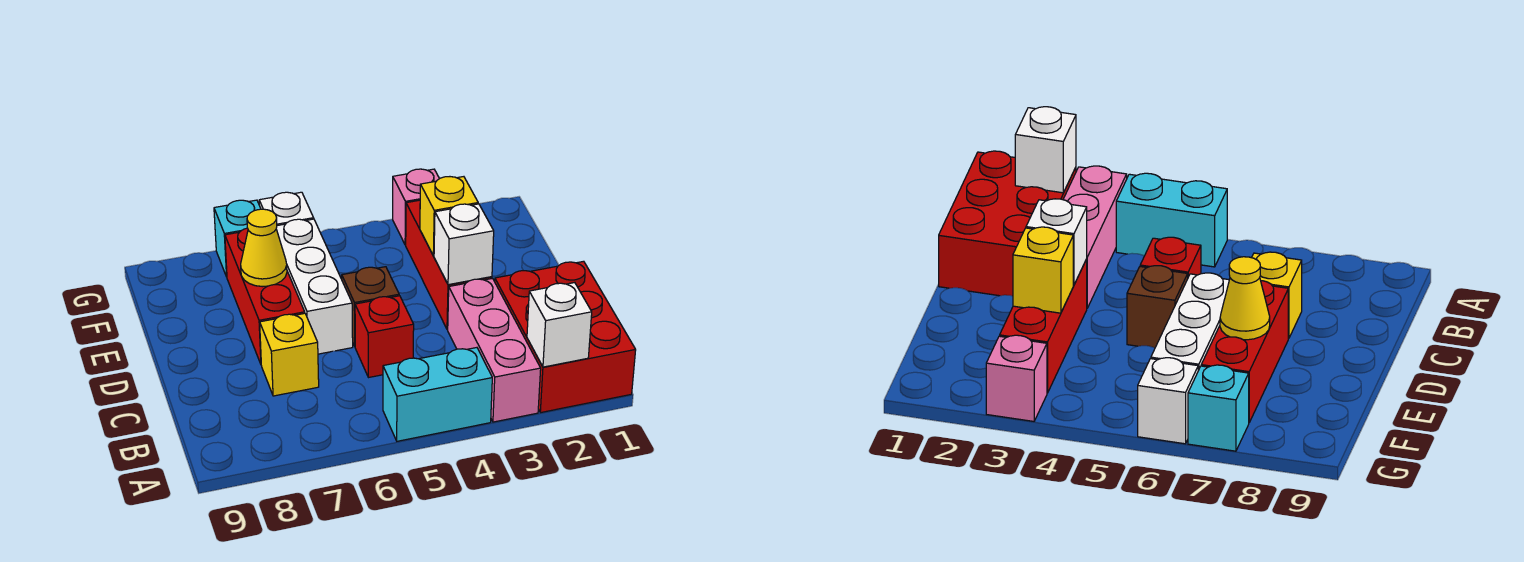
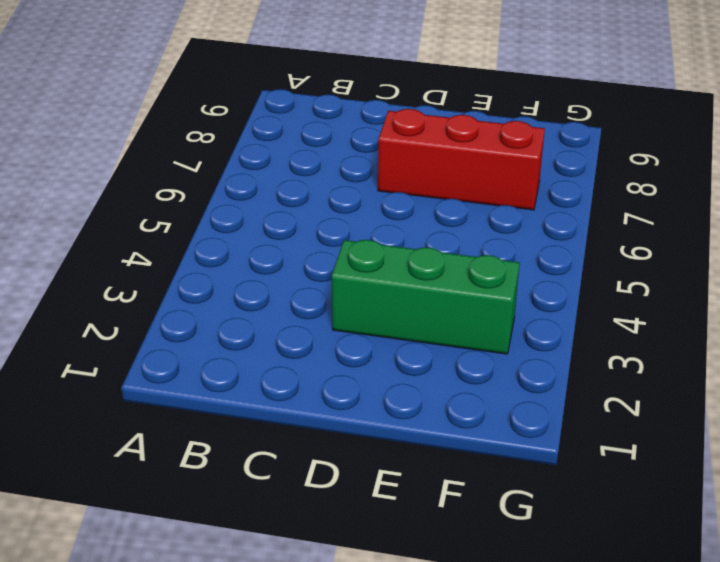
green brick D3:F3 level 1 -> red brick D3:F3 level 1
none -> red brick A1:C2 level 1
none -> pink brick A3:C3 level 1
none -> cyan brick A4:A5 level 1

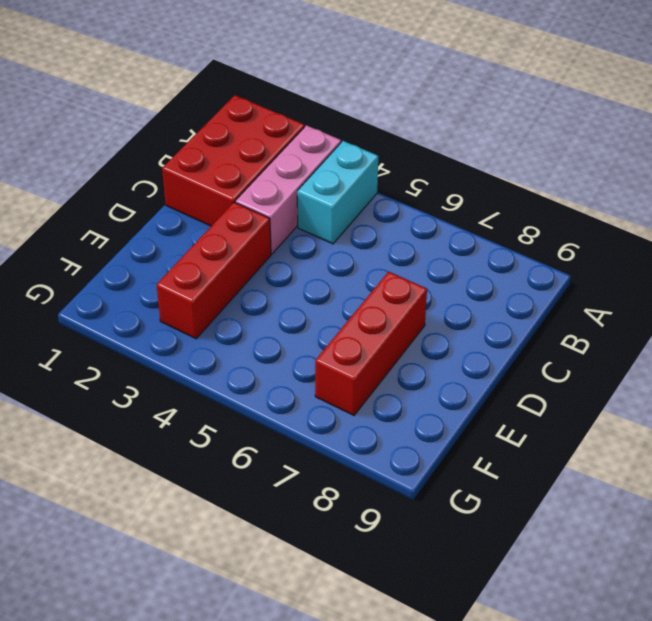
cyan brick A4:B4 level 1 -> cyan brick A4:A5 level 1
none -> red brick C5 level 1
none -> yellow brick C7 level 1
none -> brown brick D5 level 1

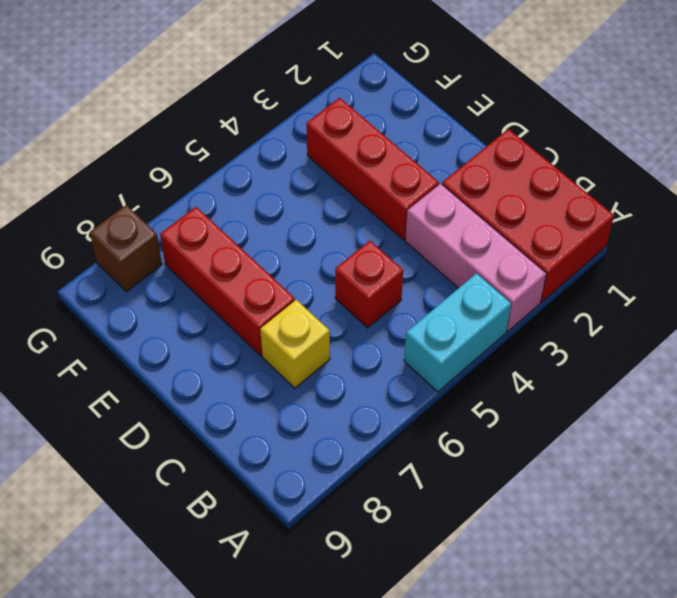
brown brick G8 level 1 -> brown brick D5 level 1
none -> white brick D6:F6 level 1
none -> pink brick G3 level 1
none -> white brick G6 level 1

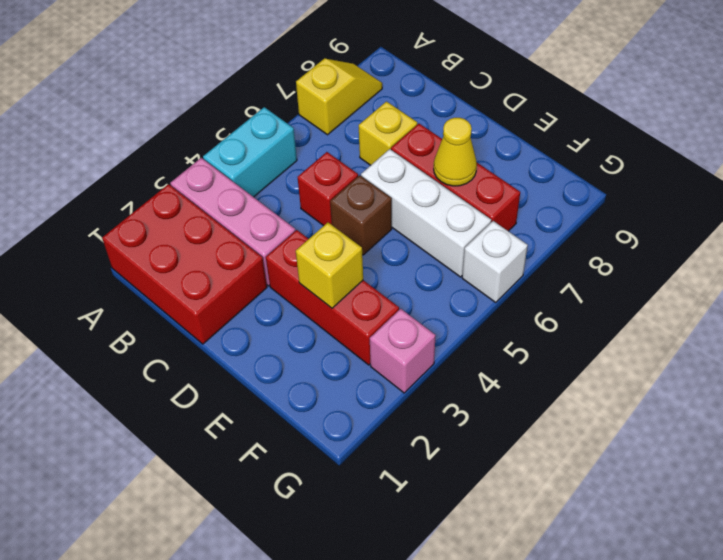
yellow slope A7:A8 level 1 top 7 -> none
none -> cyan brick G7 level 1
none -> white brick A2 level 2
none -> white brick D3 level 2

